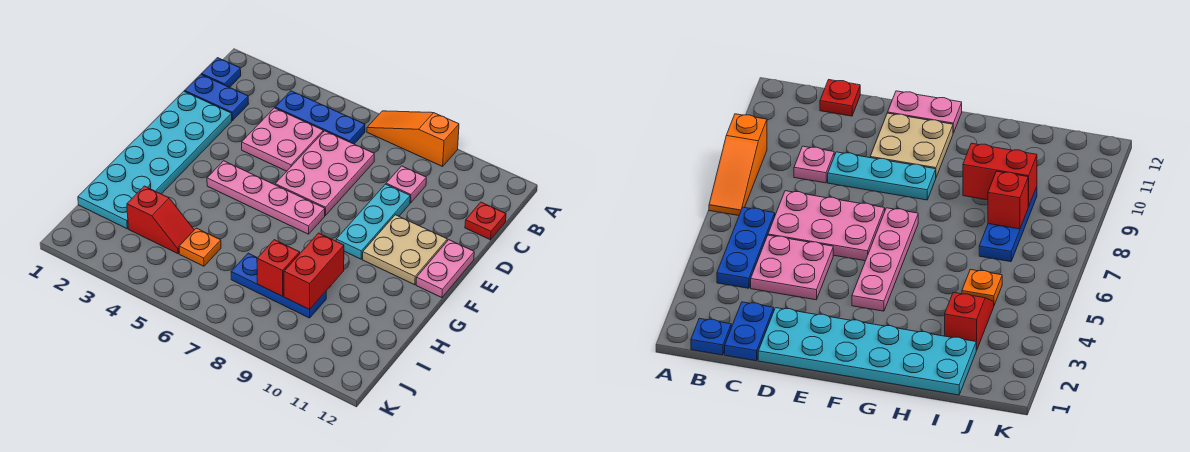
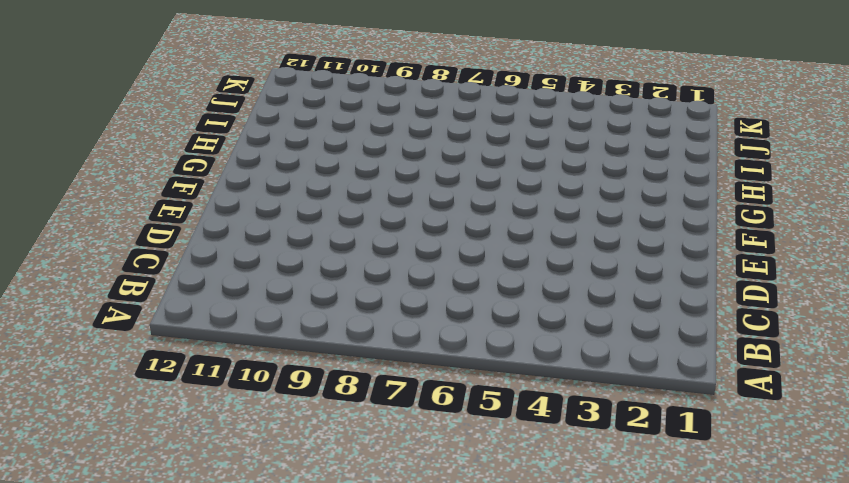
none -> orange slope A7:A9 level 1 top 9
none -> blue plate B1 level 1
none -> blue plate B4:B6 level 1

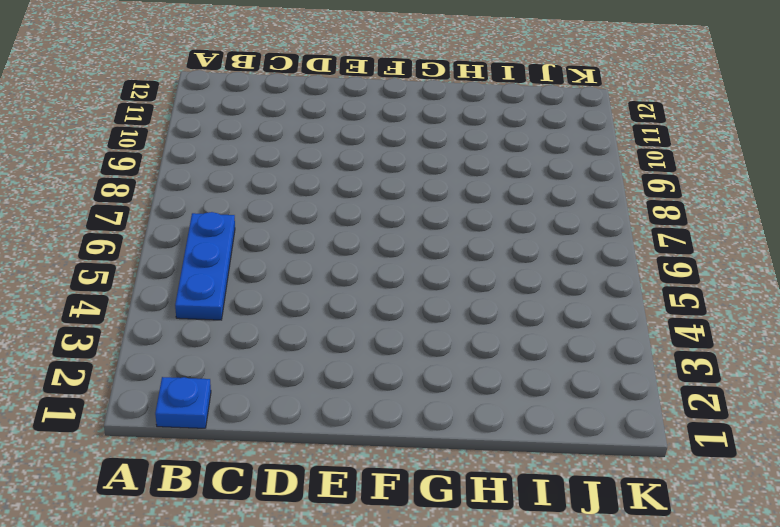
none -> orange slope A7:A9 level 1 top 9
none -> blue plate C1:C2 level 1
none -> pink plate C4:D5 level 1

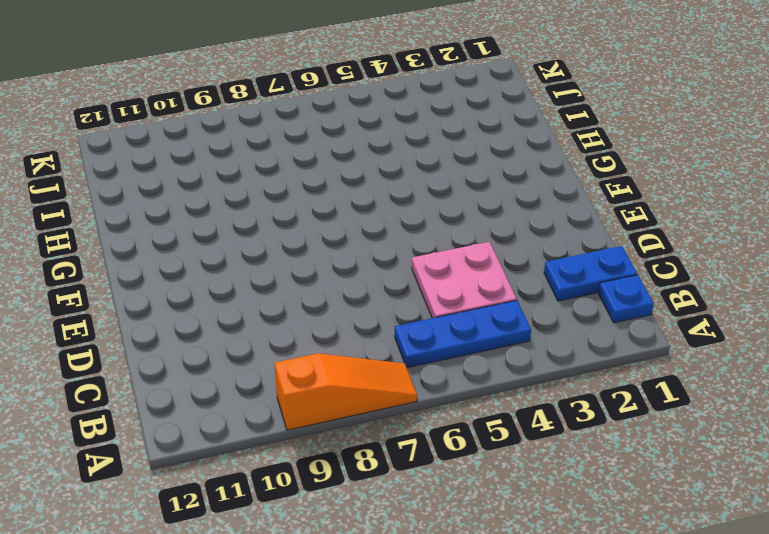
none -> pink plate C6:E7 level 1
none -> pink plate C9 level 1
none -> red plate C12 level 1

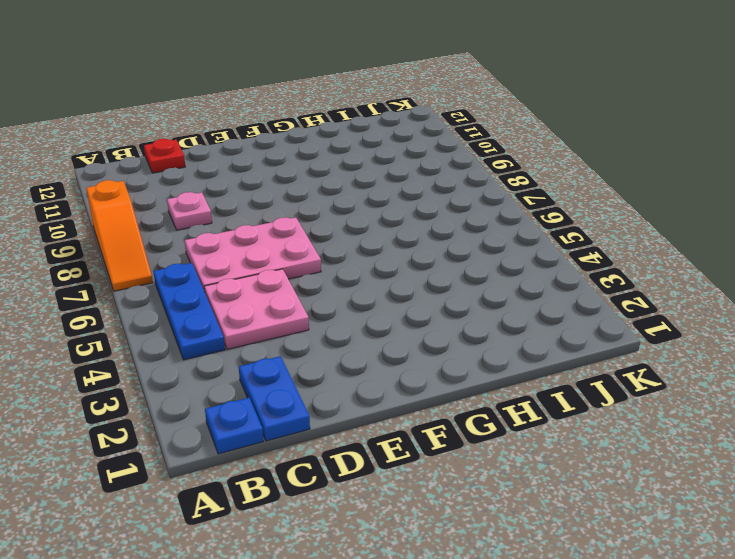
none -> cyan plate D1:I2 level 1
none -> cyan plate D9:F9 level 1
none -> tan plate E10:F11 level 1

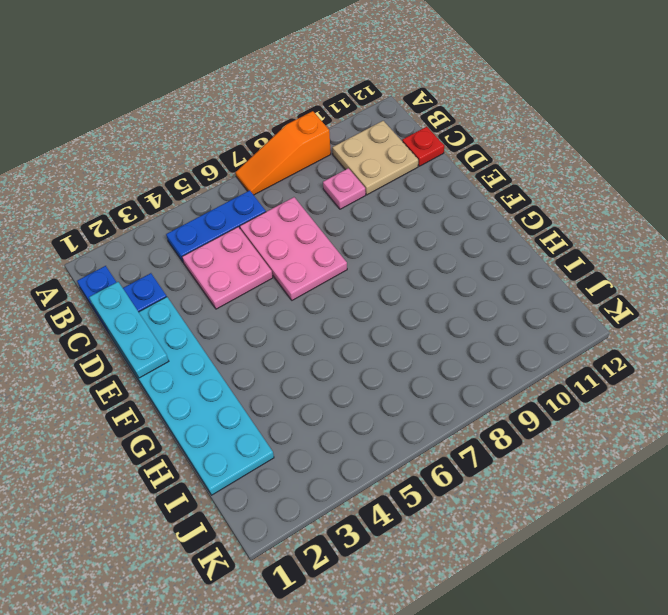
tan plate B10:C11 level 1 -> tan plate E10:F11 level 1
cyan plate C1:E1 level 2 -> cyan plate D9:F9 level 1
none -> pink plate E12:F12 level 1
none -> pink plate F4:F7 level 1
none -> red slope I3:I4 level 1 top 3

